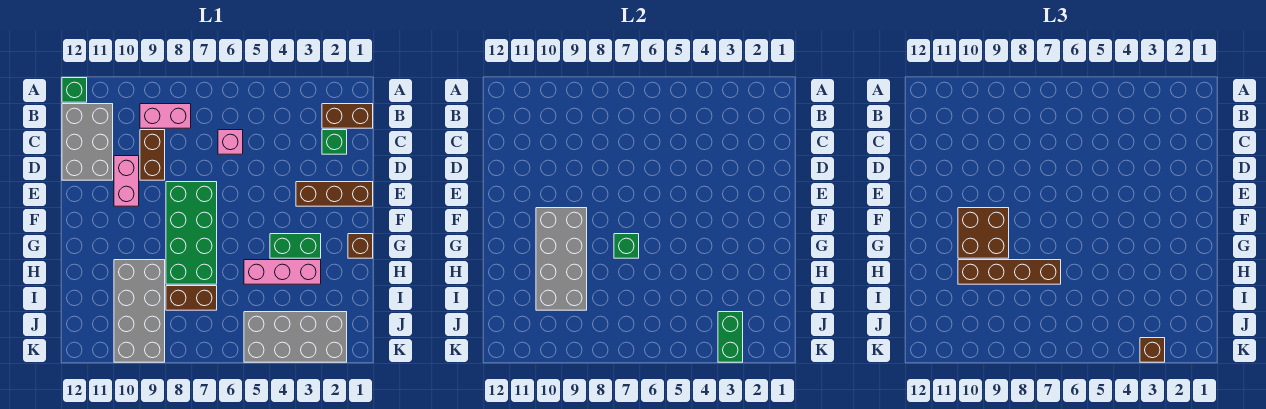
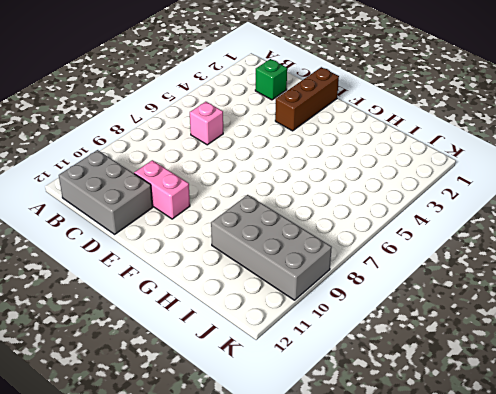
none -> green brick A12 level 1
none -> brown brick B1:B2 level 1
none -> pink brick B8:B9 level 1

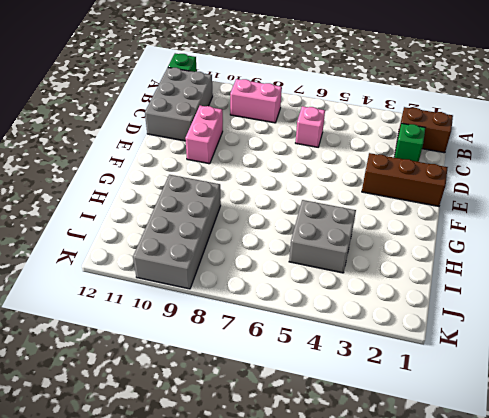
grey brick H4:I5 level 1 -> pink brick H3:H5 level 1
none -> brown brick C9:D9 level 1
none -> green brick E7:H8 level 1
none -> brown brick G1 level 1

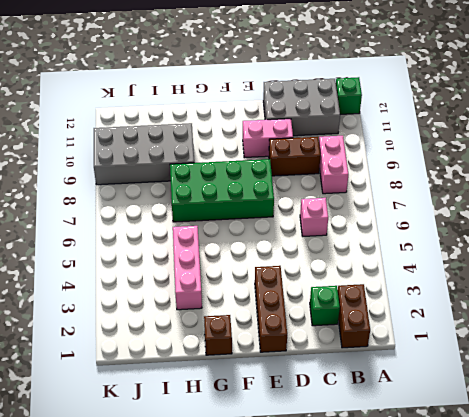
none -> green brick G3:G4 level 1
none -> brown brick I7:I8 level 1
none -> grey brick J2:K5 level 1

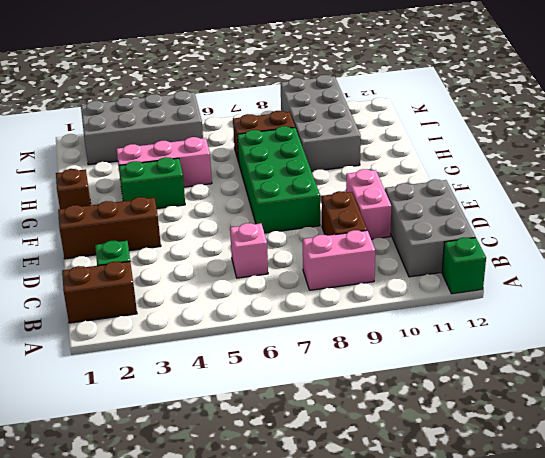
none -> grey brick F9:I10 level 2
none -> green brick G7 level 2
none -> green brick J3:K3 level 2

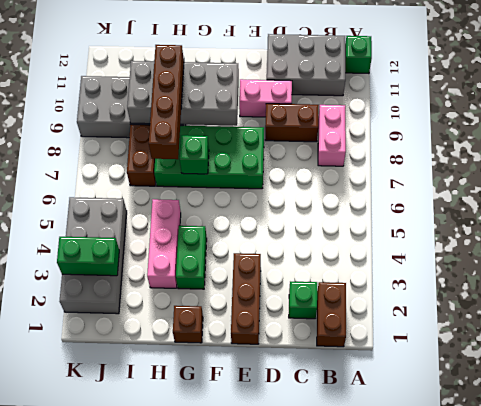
none -> pink brick C6 level 1
none -> brown brick F9:G10 level 3
none -> brown brick K3 level 3

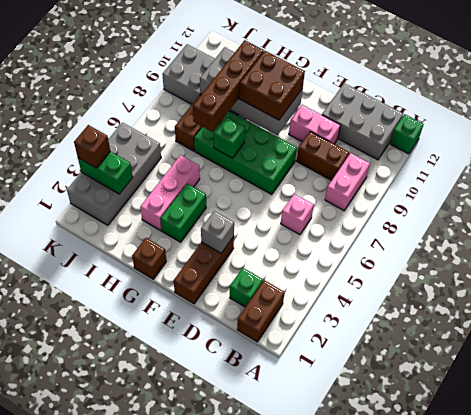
grey brick E3 level 2 -> none

